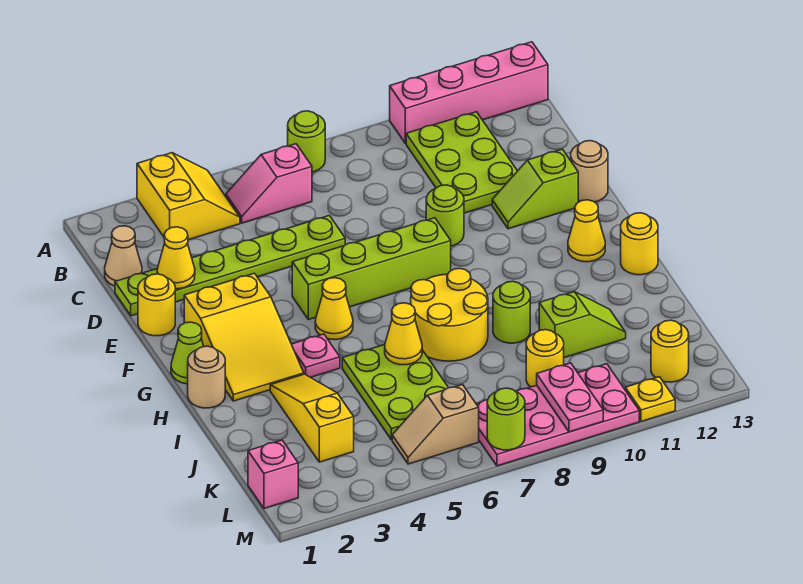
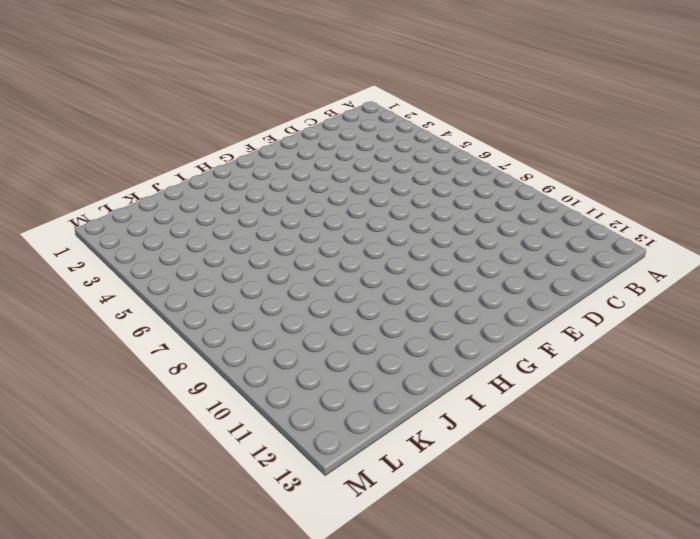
none -> yellow slope A3:B4 level 1 top 3
none -> lime round brick A7 level 1
none -> pink brick A10:A13 level 1
none -> pink slope B5:B6 level 1 top 6

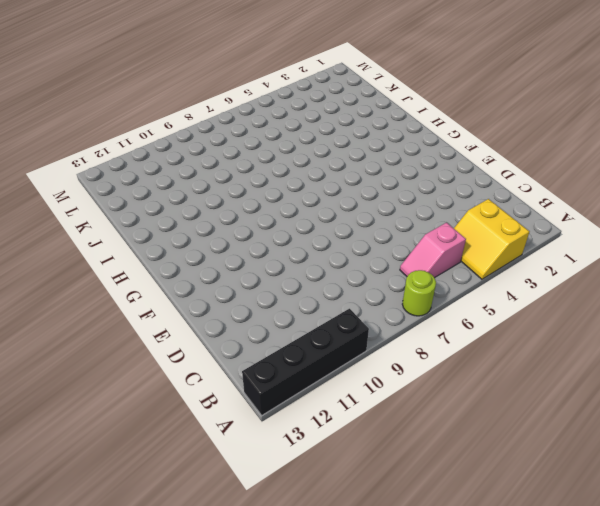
black brick A10:A13 level 1 -> pink brick A10:A13 level 1
pink slope B5:B6 level 1 top 5 -> pink slope B5:B6 level 1 top 6
none -> lime plate B10:D11 level 1
none -> tan cone C1 level 1
none -> lime plate D1:D6 level 1
none -> yellow round brick E1 level 1

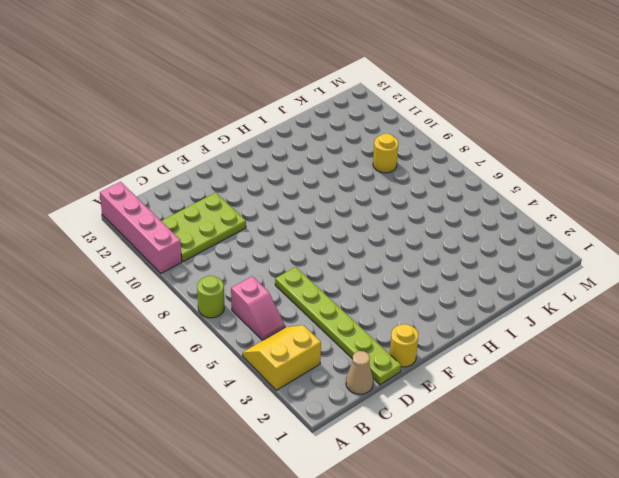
none -> lime round brick E9 level 1
none -> lime slope E11:E12 level 1 top 12
none -> tan round brick E13 level 1
none -> yellow slope F2:H3 level 1 top F

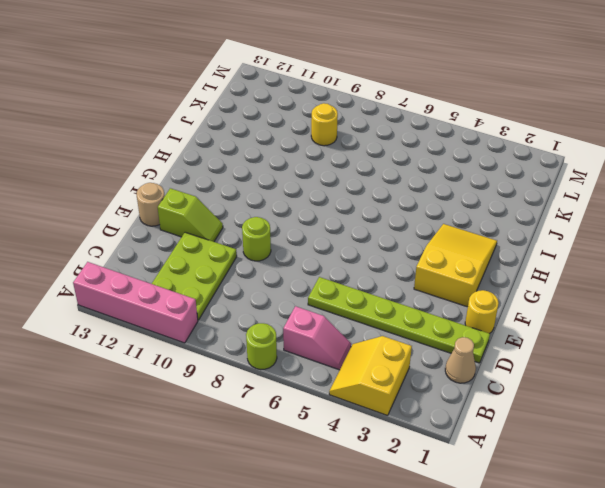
none -> lime brick F5:F8 level 1
none -> lime cone G1 level 1
none -> yellow cone G5 level 1
none -> yellow cone G12 level 1

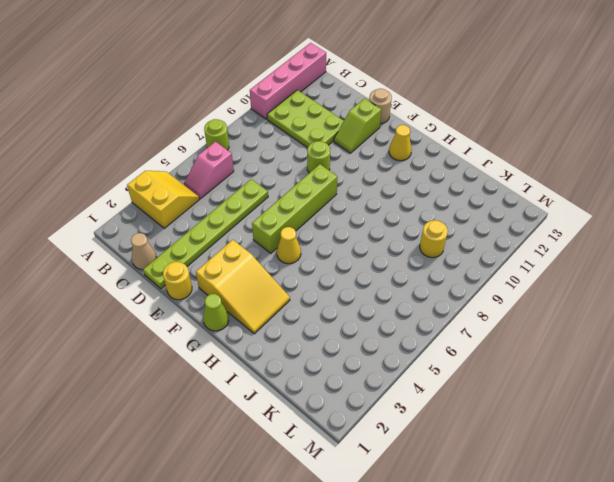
none -> tan round brick H1 level 1
none -> pink plate H4 level 1
none -> yellow round brick H7:I8 level 1
none -> yellow round brick H13 level 1

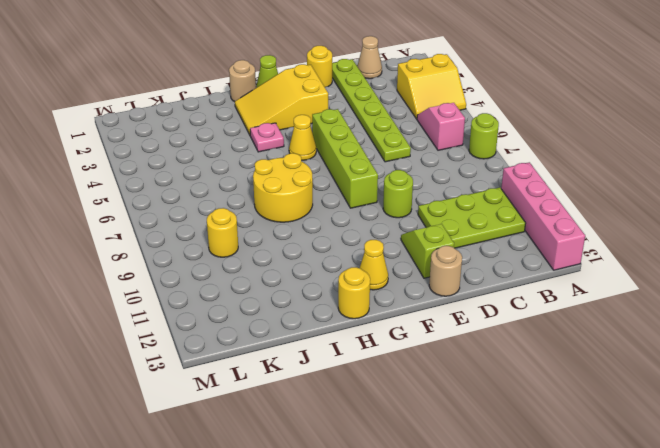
none -> yellow slope I3:K3 level 1 top K
none -> lime plate I5:K6 level 1
none -> lime round brick I9 level 1
none -> lime slope J10:J11 level 1 top 10

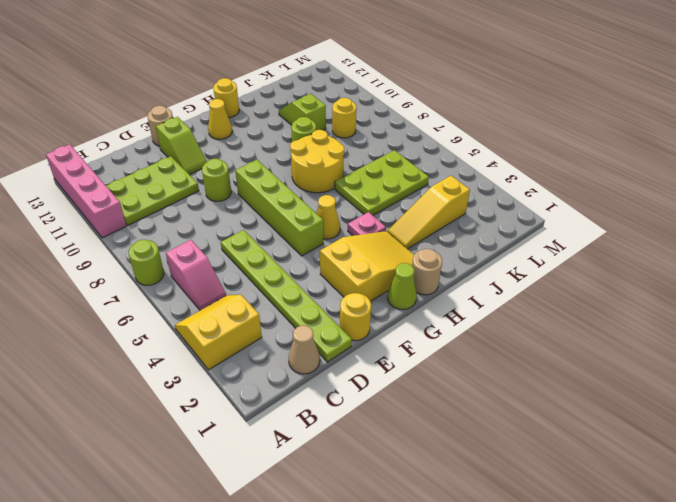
none -> pink brick L1 level 1
none -> tan slope L5:L6 level 1 top 6
none -> pink plate L7:M10 level 1
none -> yellow round brick L12 level 1

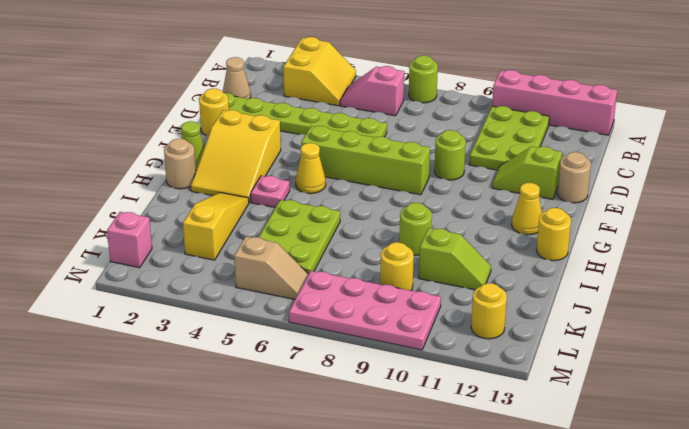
tan slope L5:L6 level 1 top 5 -> tan slope L5:L6 level 1 top 6
none -> yellow round brick H7:I8 level 1
none -> yellow plate M11 level 1
none -> yellow cone D2 level 2
none -> yellow cone I6 level 2

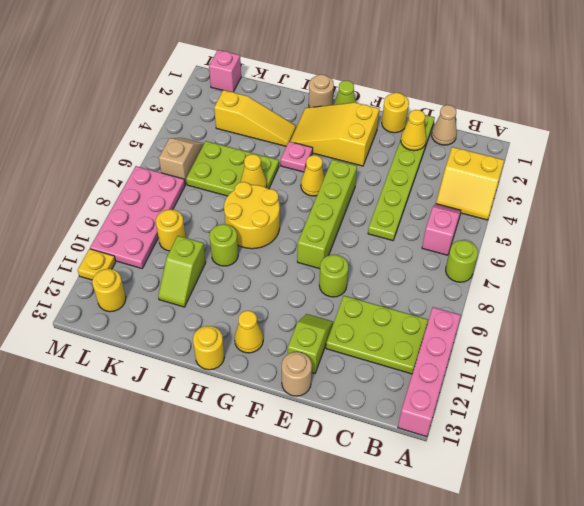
none -> pink plate L9:M9 level 2
none -> lime round brick M7 level 2

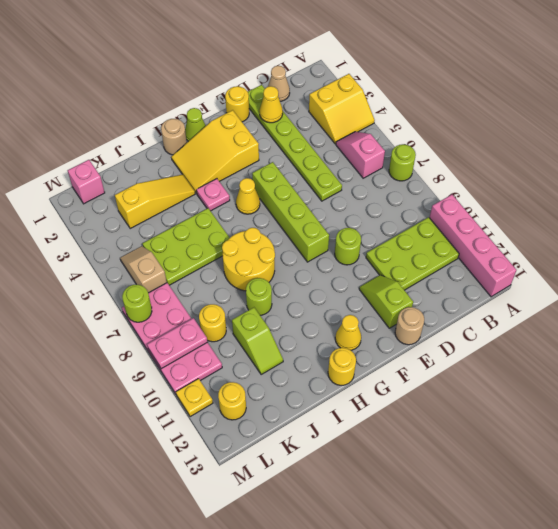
none -> yellow cone I6 level 2

